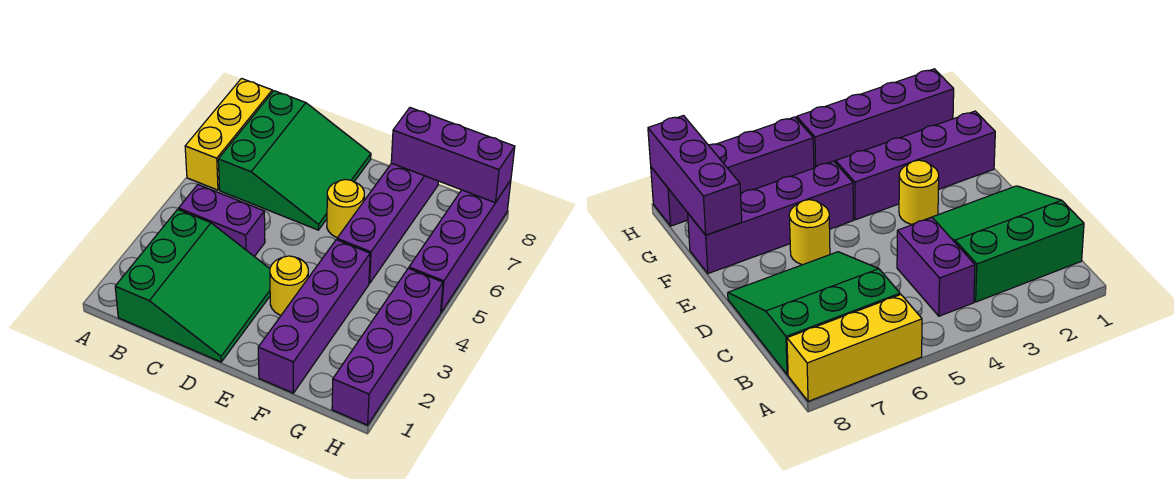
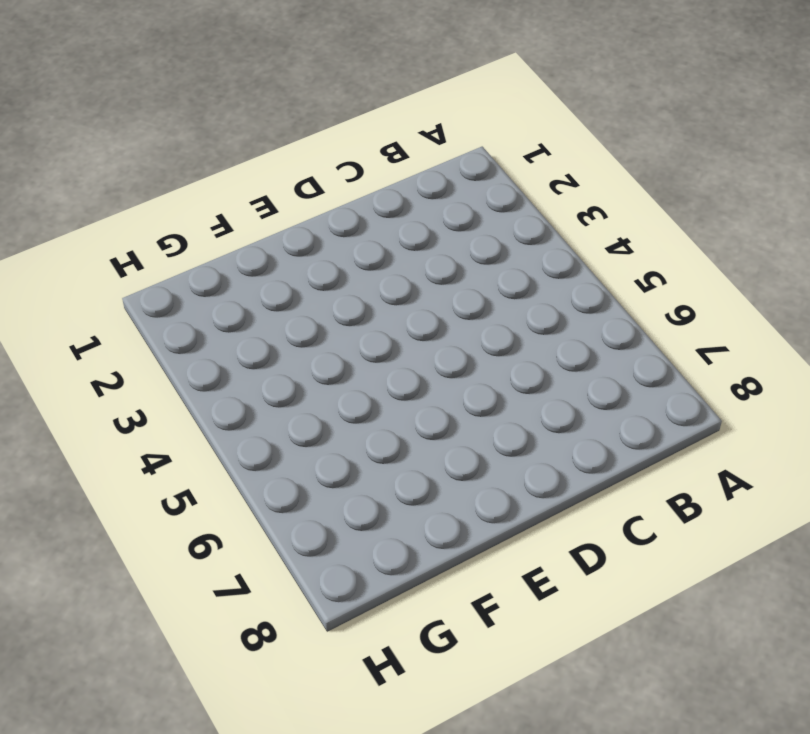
none -> yellow brick A6:A8 level 1
none -> green slope B1:D3 level 1 top B

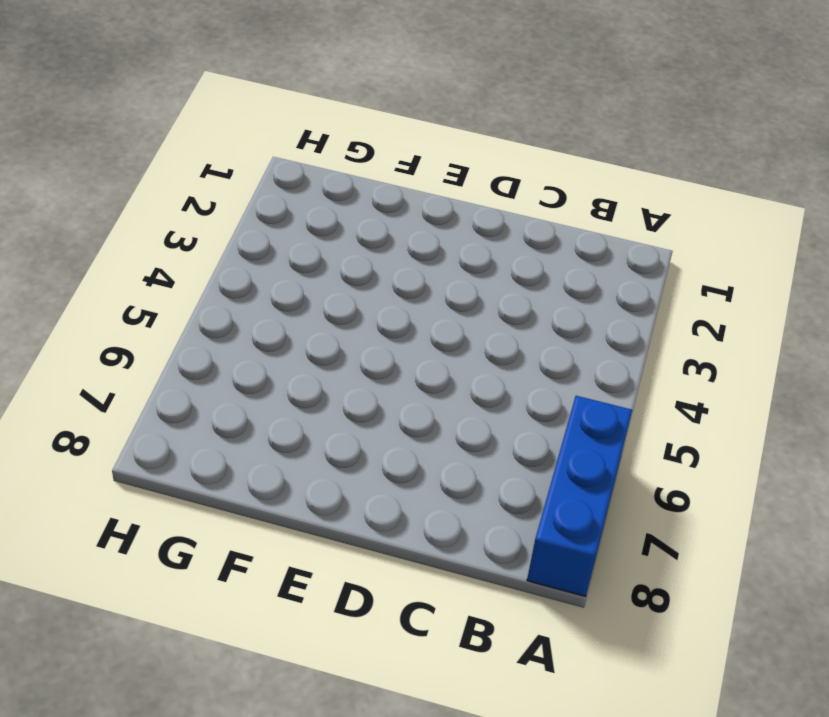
blue brick A6:A8 level 1 -> yellow brick A6:A8 level 1
none -> green slope B1:D3 level 1 top B
none -> purple brick B4:C4 level 1

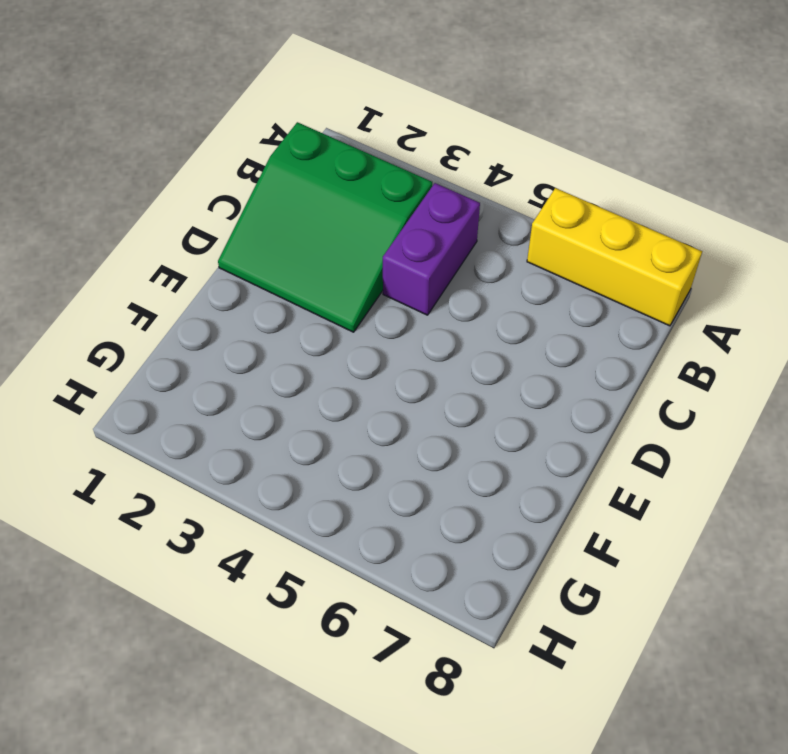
none -> green slope B6:D8 level 1 top B
none -> yellow round brick E3 level 1

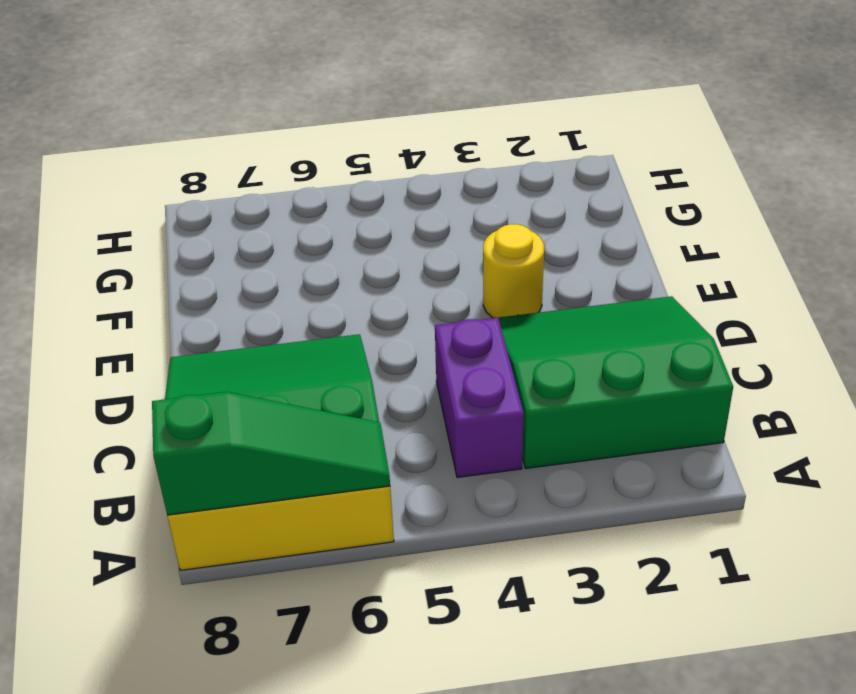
green slope A6:A8 level 2 top 8 -> none
none -> yellow round brick E6 level 1
none -> purple brick F1:F4 level 1

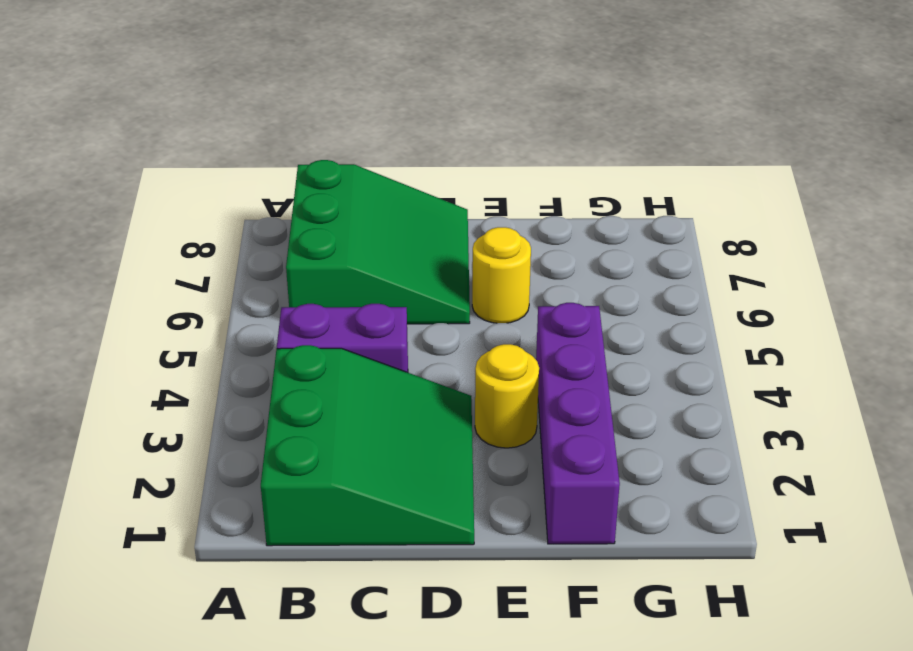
none -> yellow brick A6:A8 level 1
none -> purple brick F5:F8 level 1

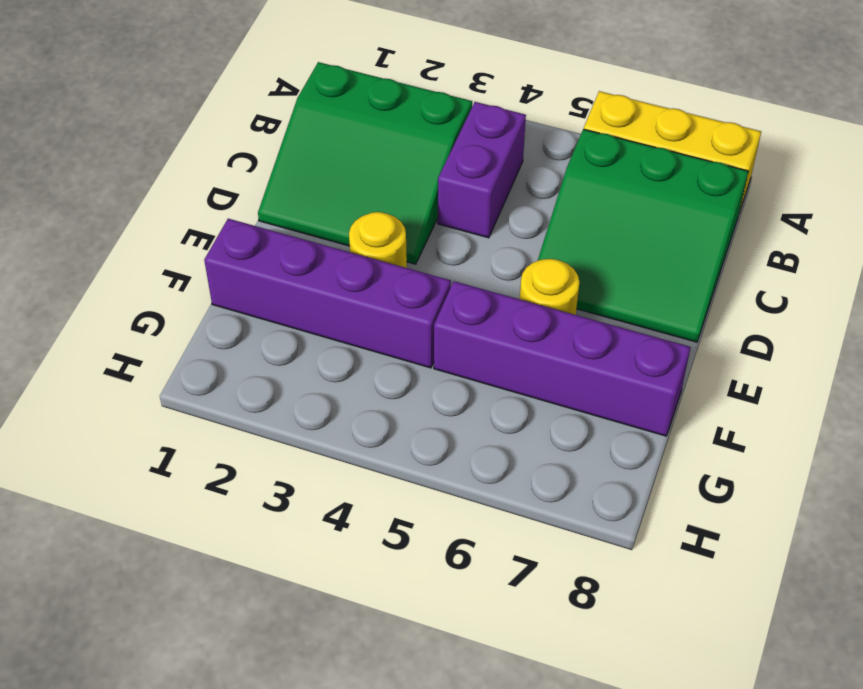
none -> purple brick H1:H4 level 1
none -> purple brick H5:H8 level 1

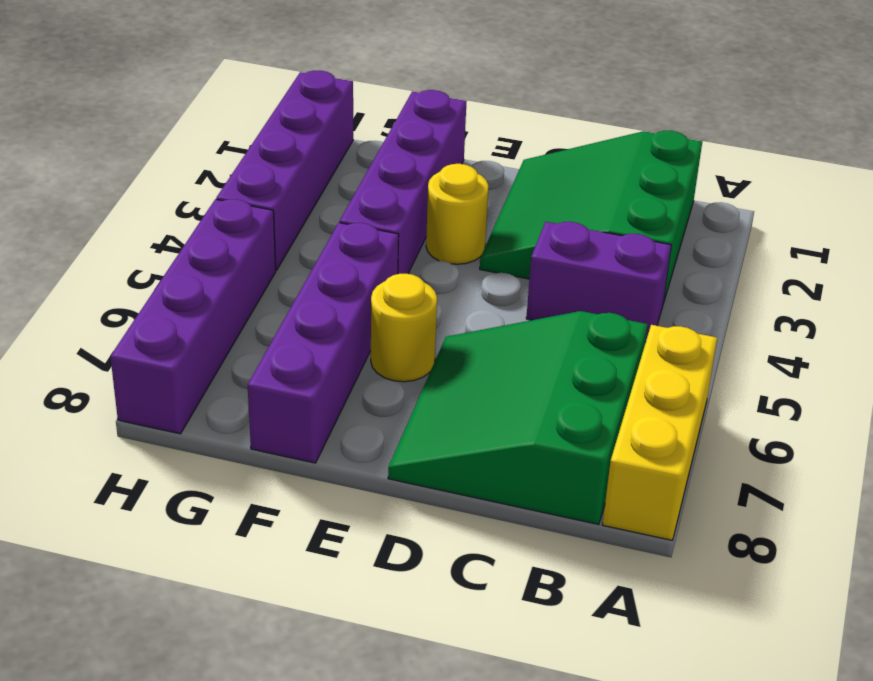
none -> purple brick F8:H8 level 2

